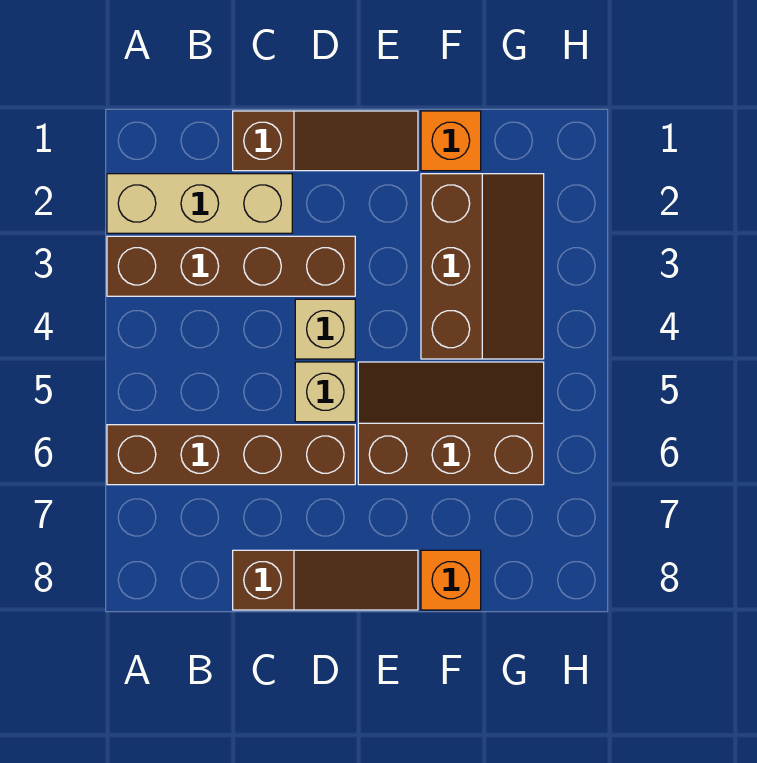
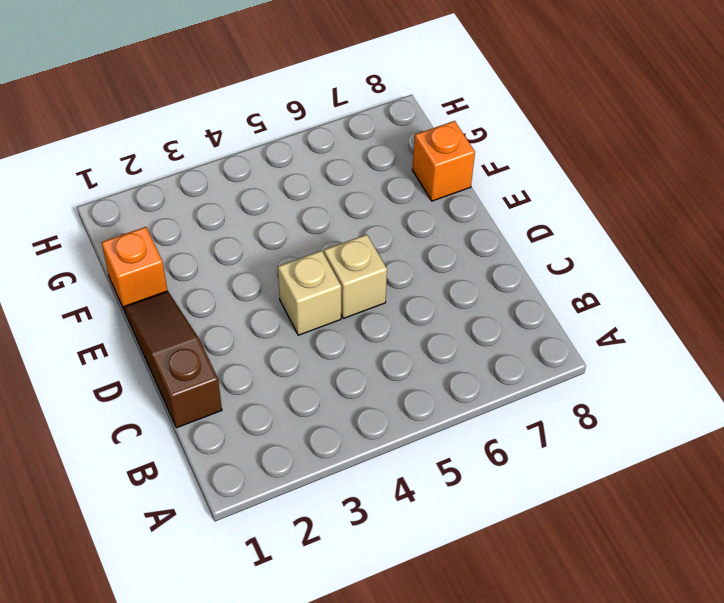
none -> tan brick A2:C2 level 1
none -> brown brick A3:D3 level 1

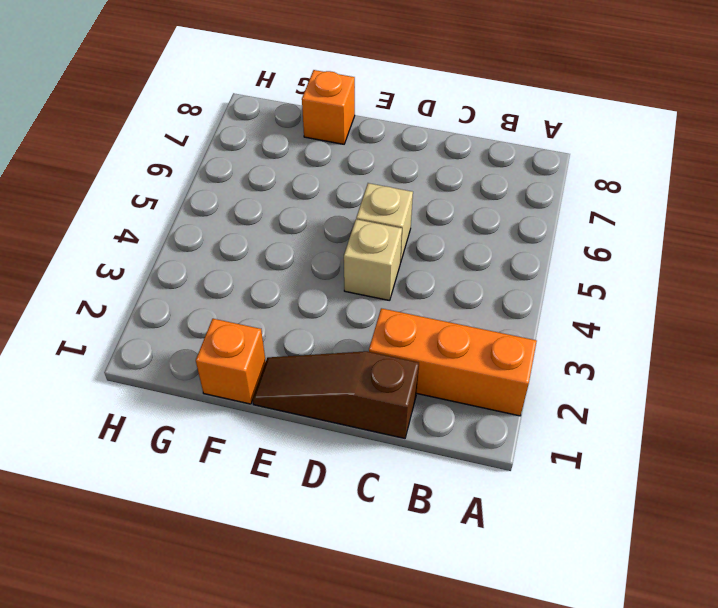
orange brick A2:C2 level 1 -> tan brick A2:C2 level 1
none -> brown brick A3:D3 level 1
none -> brown brick A6:D6 level 1

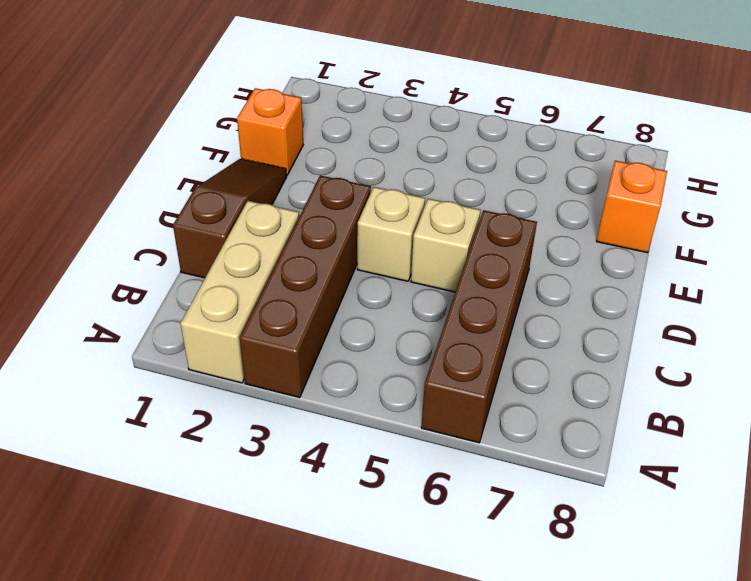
none -> brown slope C8:E8 level 1 top C
none -> brown slope E5:G6 level 1 top 6

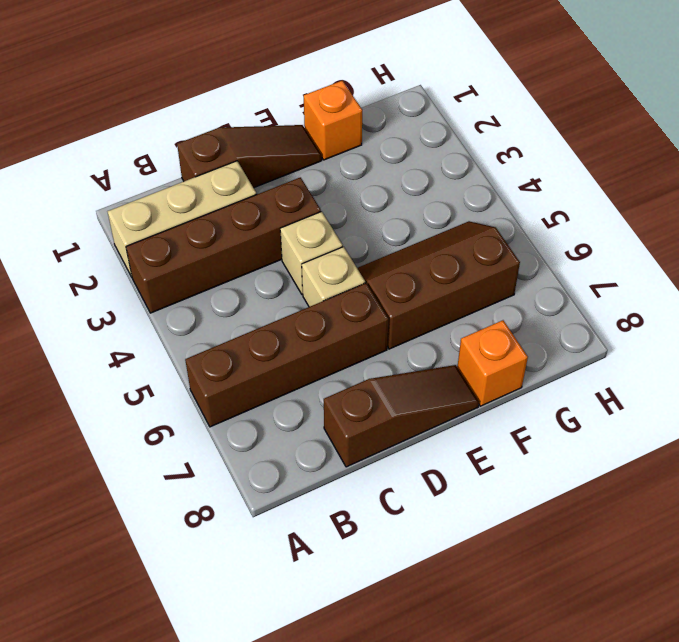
none -> brown slope F2:G4 level 1 top F

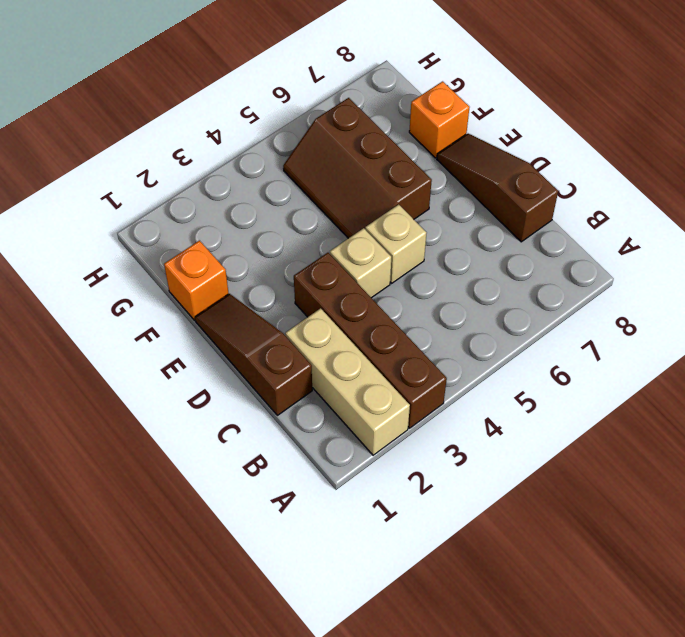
none -> brown brick A6:D6 level 1
none -> brown slope F2:G4 level 1 top F

